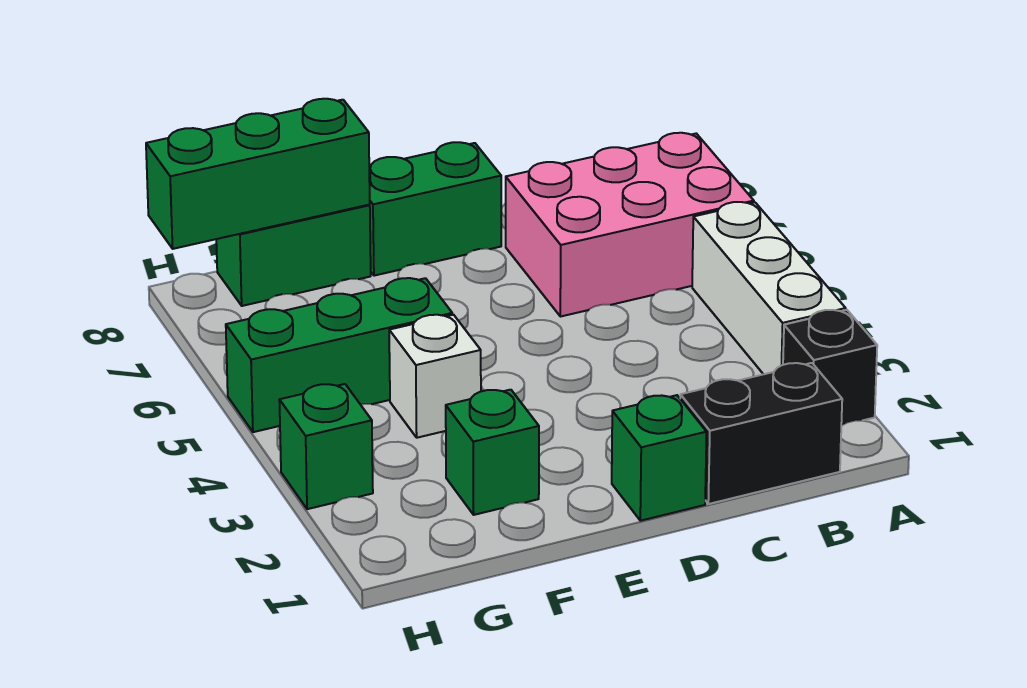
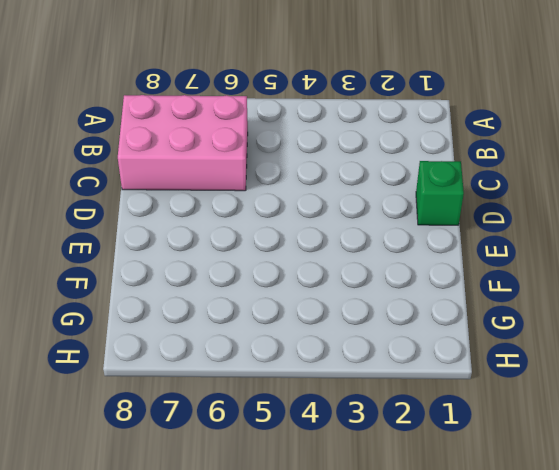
pink brick B6:C8 level 1 -> pink brick A6:C7 level 1
none -> black brick A2 level 1
none -> white brick A3:A5 level 1
none -> black brick B1:C1 level 1

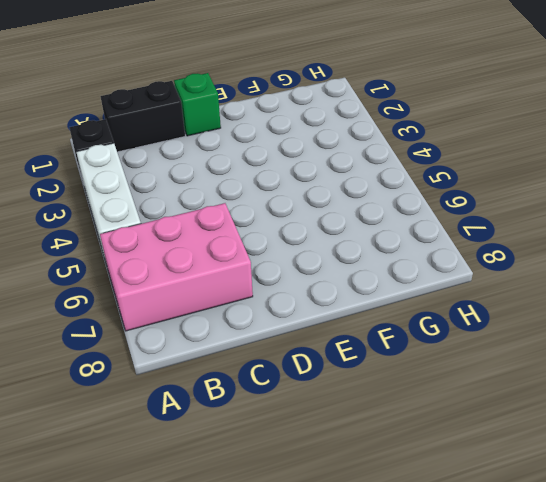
none -> green brick D8:E8 level 1
none -> green brick F2 level 1
none -> white brick F4 level 1

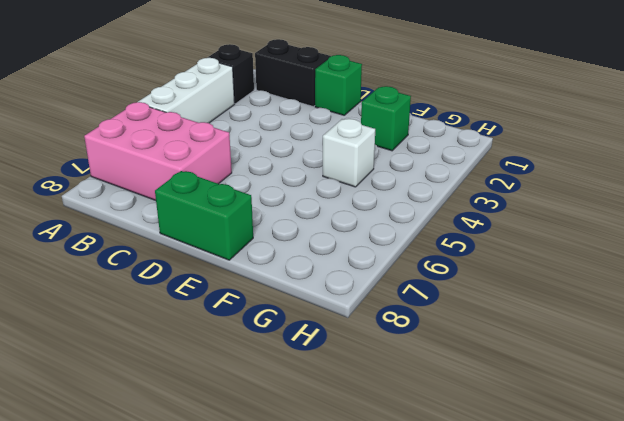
none -> green brick F5:H5 level 1
none -> green brick F8:G8 level 1
none -> green brick H3 level 1

